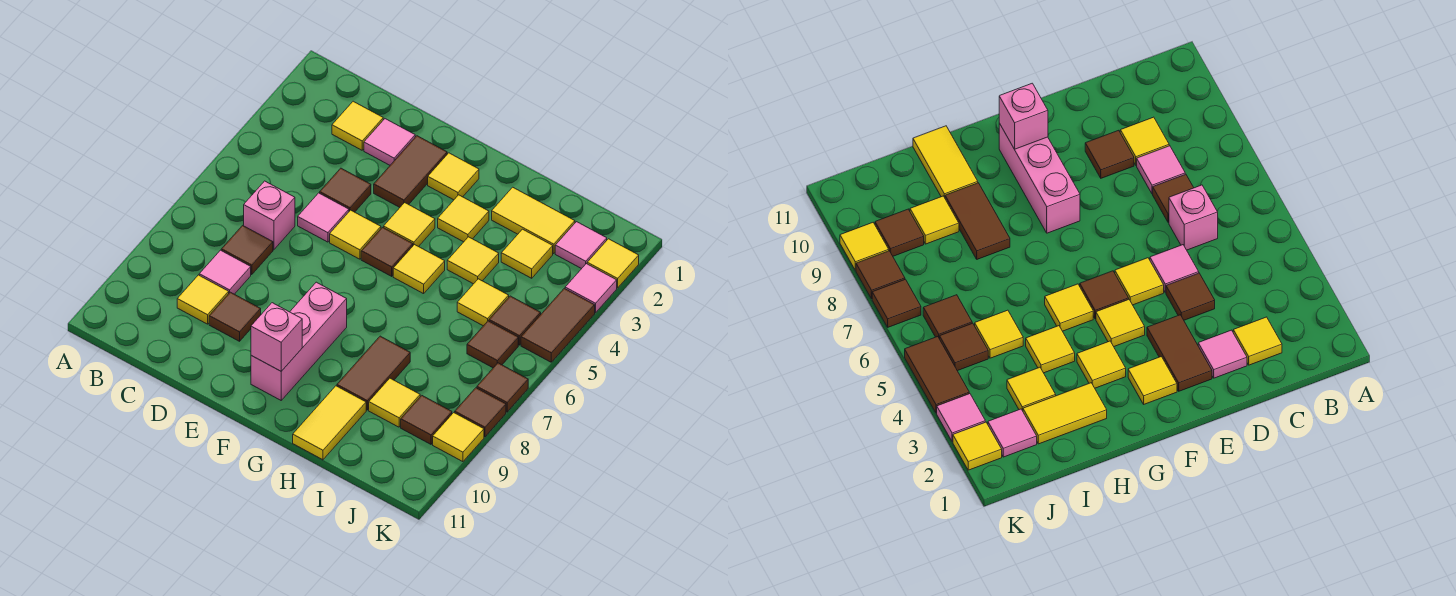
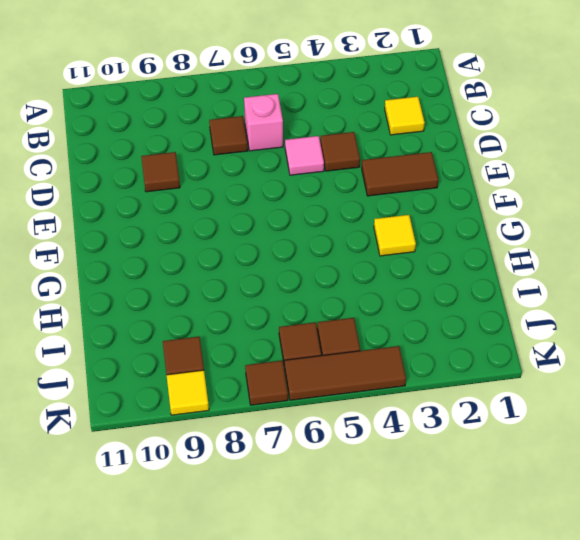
brown tile K4:K6 level 1 -> brown tile K4:K5 level 1
none -> pink tile C8 level 1
none -> yellow tile C9 level 1
none -> pink tile D2 level 1
none -> yellow tile E5 level 1

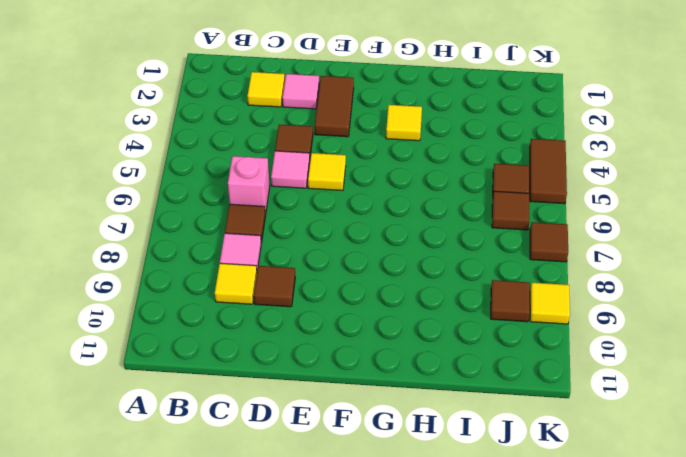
none -> yellow tile F2 level 1
none -> yellow tile F4 level 1
none -> brown tile F5 level 1
none -> pink brick F8:F10 level 1

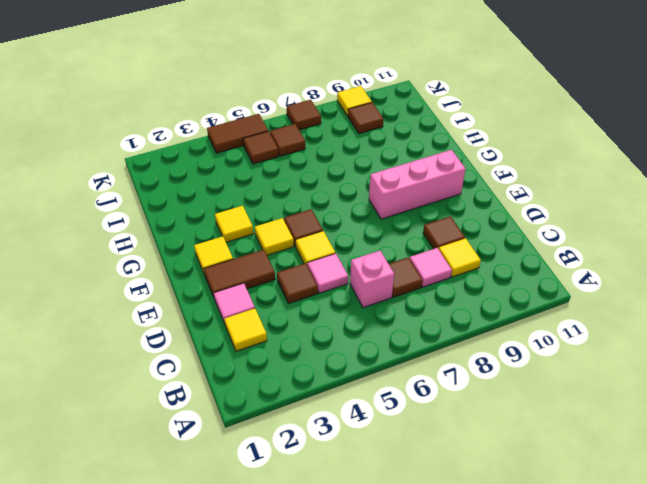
none -> yellow tile G5 level 1
none -> yellow tile H2:I2 level 1
none -> yellow tile H4 level 1
none -> brown tile H8:H9 level 1

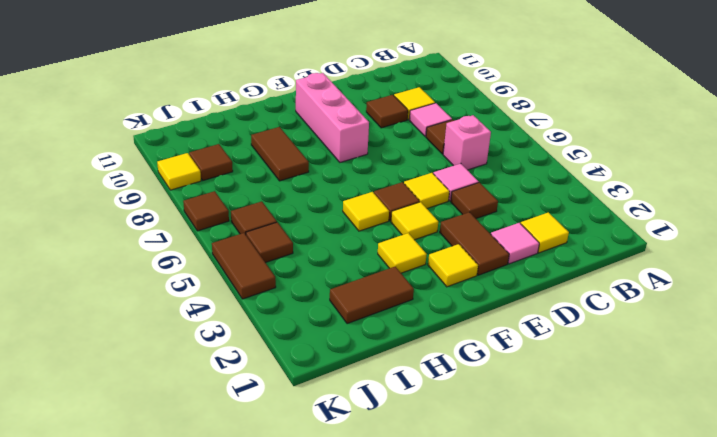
brown tile H2:I2 level 1 -> yellow tile H2:I2 level 1
none -> yellow tile H4 level 1
none -> yellow tile H10:H11 level 1
none -> yellow tile I3 level 1
none -> yellow tile I5 level 1

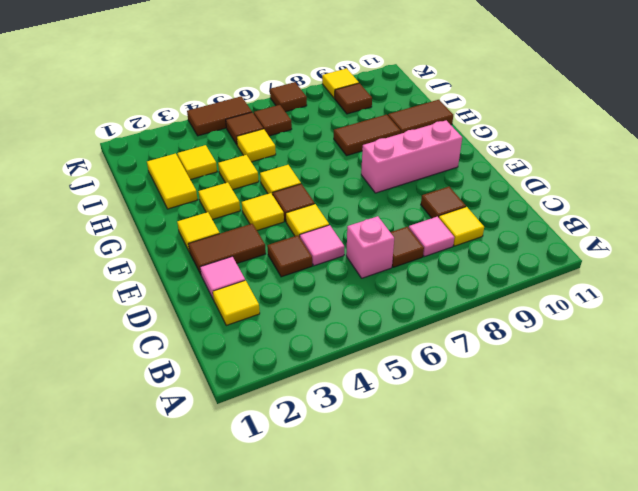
brown tile H10:H11 level 1 -> yellow tile H10:H11 level 1
none -> yellow tile I9 level 1
none -> pink tile J2 level 1
none -> yellow tile K2 level 1
none -> pink tile K3 level 1

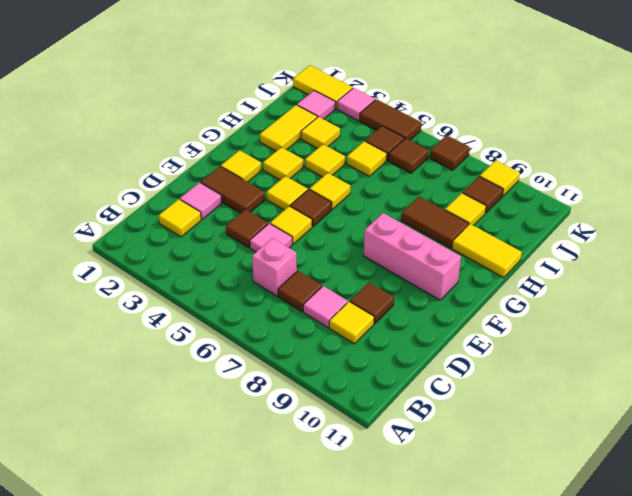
yellow tile K1:K2 level 1 -> yellow tile K2 level 1
none -> brown tile K8 level 1
none -> pink brick F10 level 2

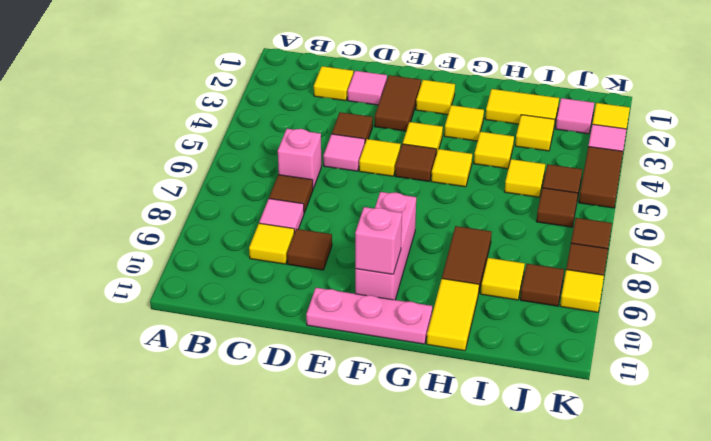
pink plate E11:G11 level 1 -> none

